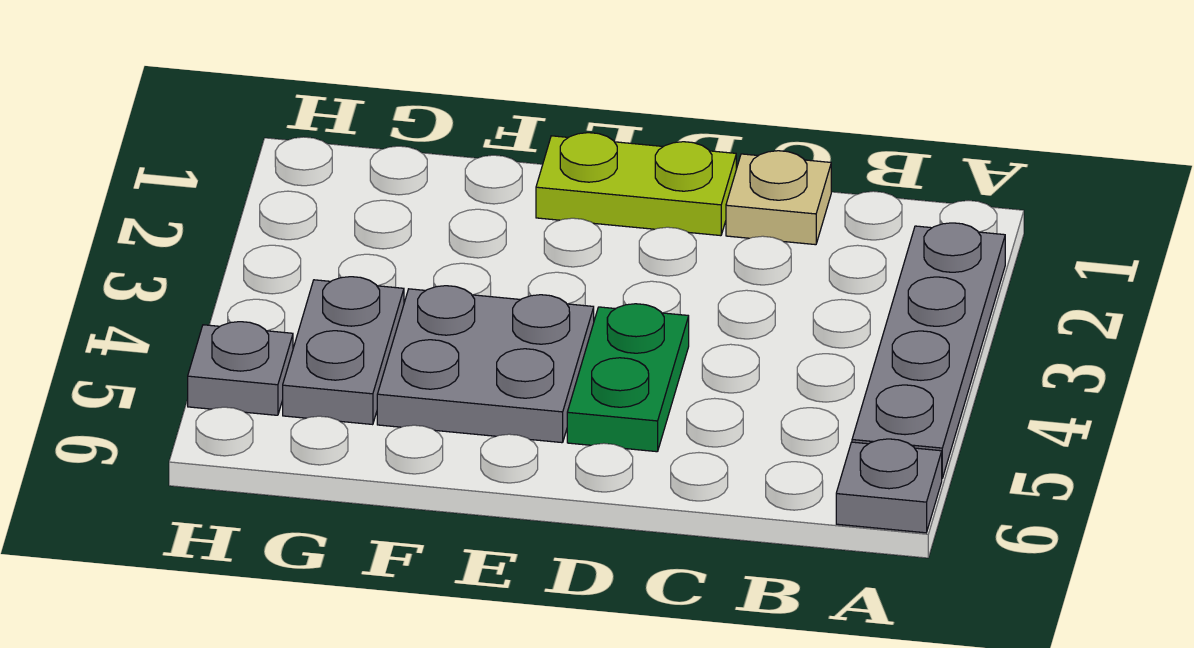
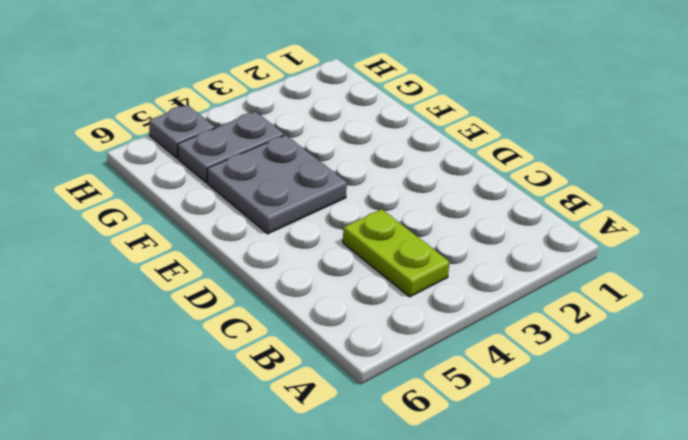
lime plate B4:C4 level 1 -> lime plate D1:E1 level 1
none -> grey plate A2:A5 level 1
none -> grey plate A6 level 1

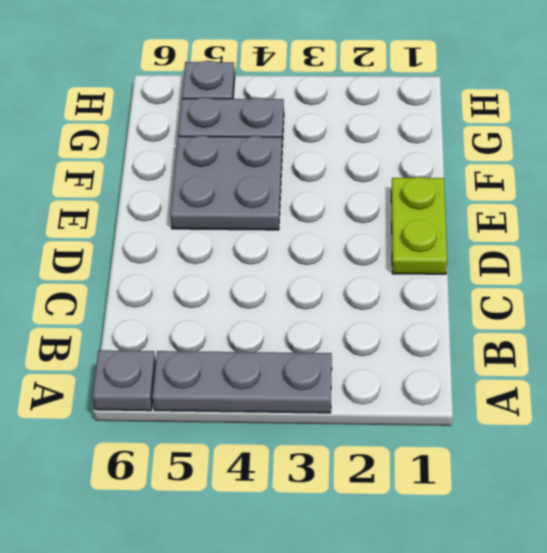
grey plate A3:A5 level 1 -> grey plate A2:A5 level 1
none -> tan plate C1 level 1
none -> green plate D4:D5 level 1

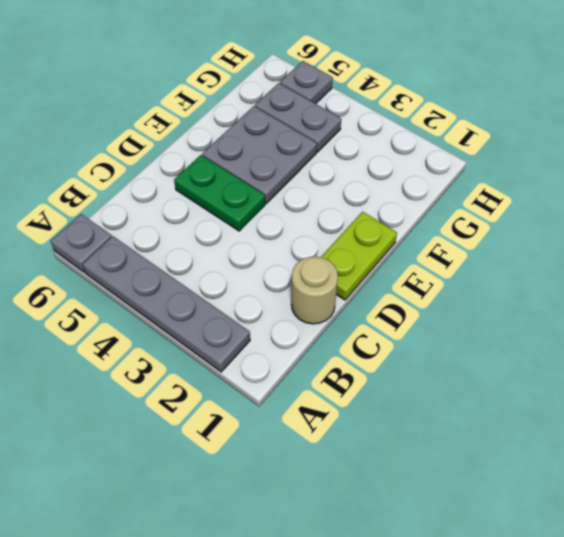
tan round brick C1 level 1 -> tan plate C1 level 1

